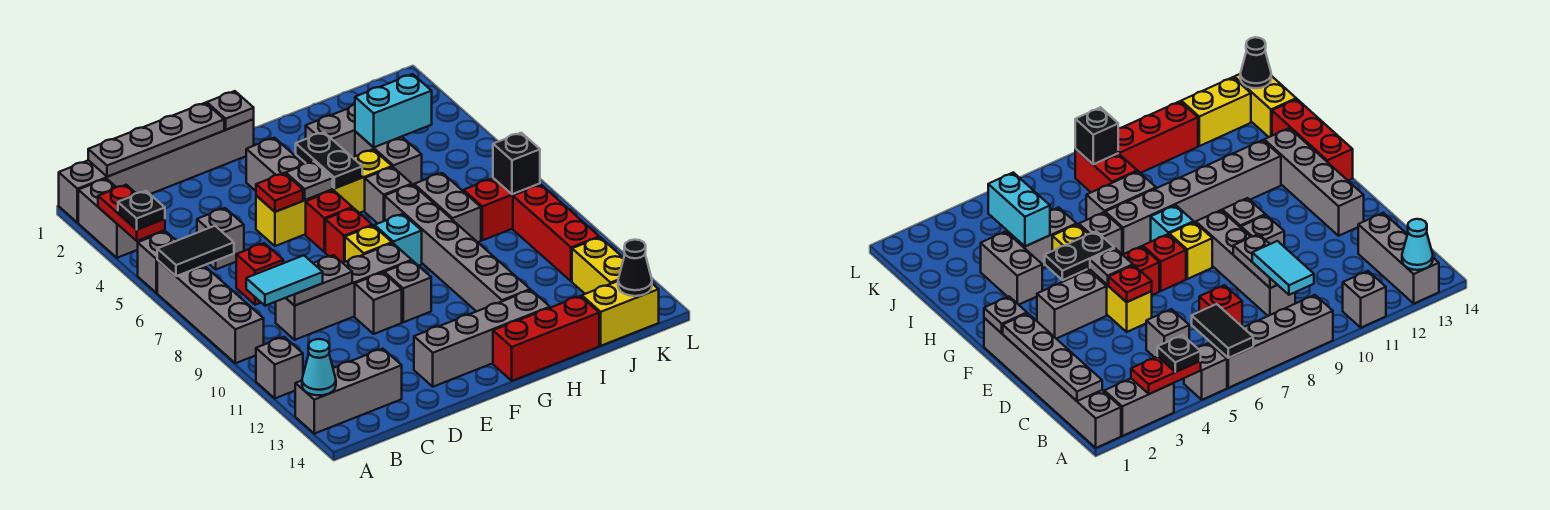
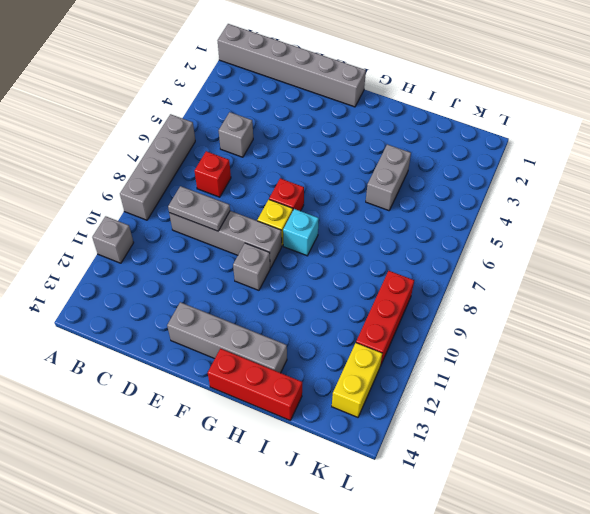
none -> grey brick A2:A3 level 1
none -> grey brick A5 level 1
none -> grey brick A13:C13 level 1
none -> yellow brick E5:H5 level 1

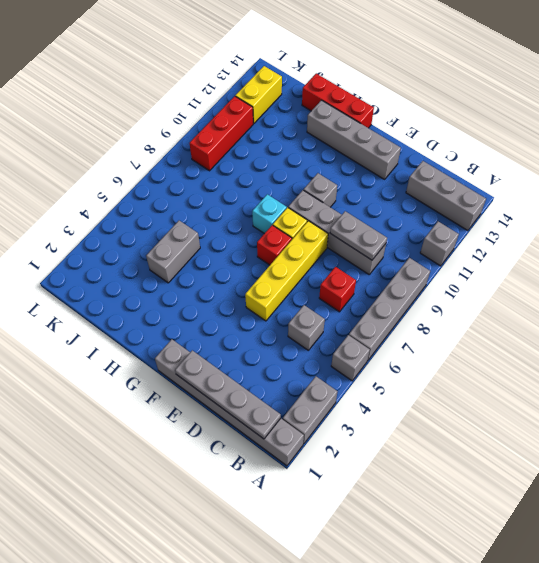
yellow brick E5:E8 level 1 -> yellow brick E5:H5 level 1
none -> grey brick E10 level 1
none -> grey brick F3:F4 level 1
none -> red brick F6 level 1
none -> grey brick H3:I3 level 1

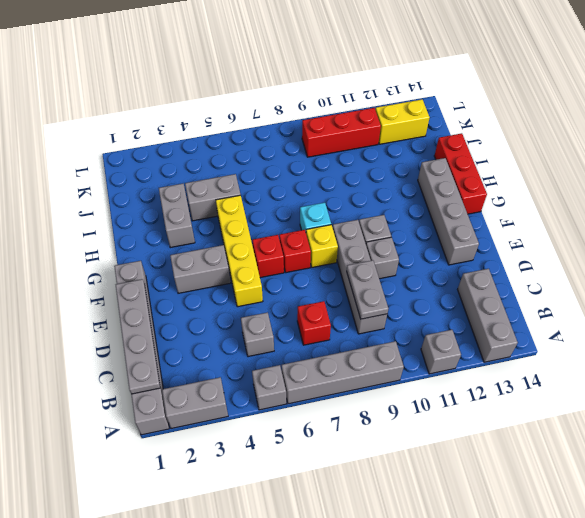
none -> grey brick H6 level 1
none -> grey brick H7:H12 level 1
none -> grey brick I7:I8 level 1
none -> red brick J8:K8 level 1

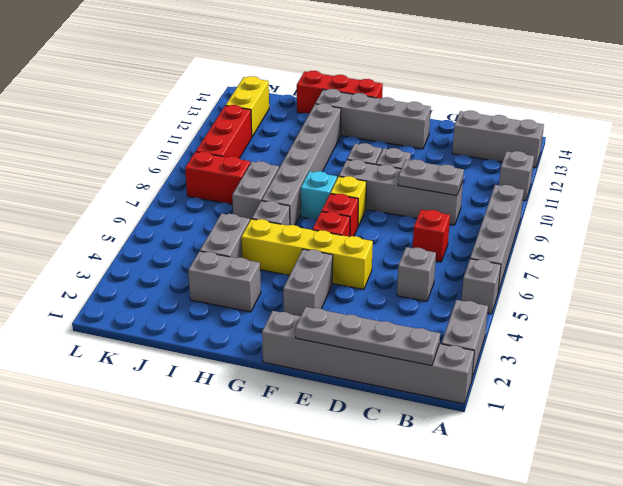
none -> yellow brick J14:K14 level 1
none -> red plate A3:A4 level 2
none -> black tile A6:B6 level 2
none -> cyan cone A13 level 2

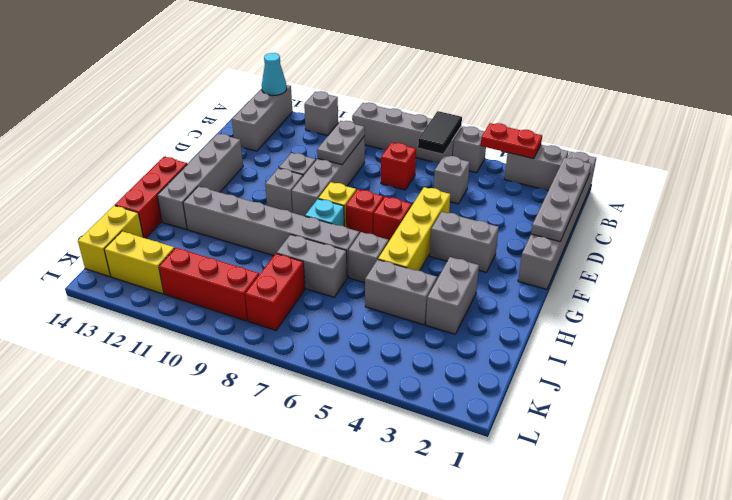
none -> red plate E5 level 2
none -> grey plate F1 level 2
none -> grey plate F5 level 2
none -> black plate G4:G5 level 2

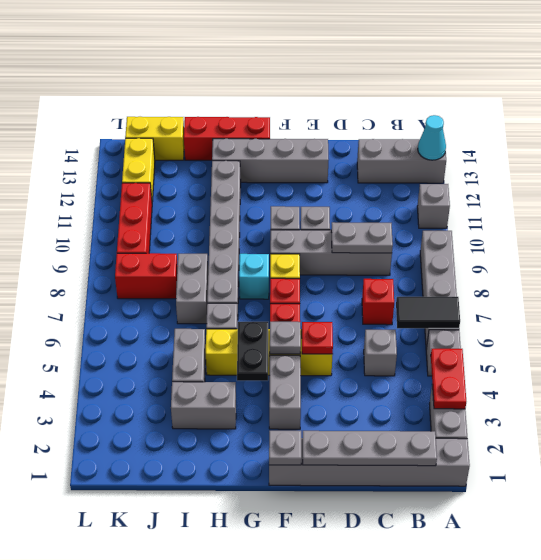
none -> cyan brick I4:J4 level 2
none -> black brick K8 level 2
none -> black cone K14 level 2
none -> black plate A4 level 3

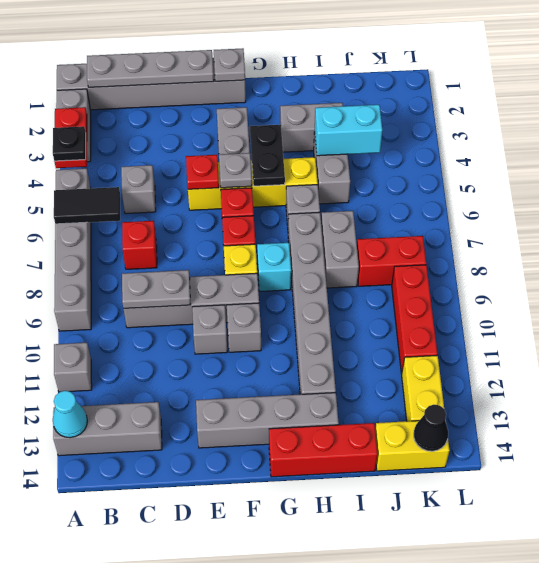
none -> black brick K8 level 2
none -> cyan tile B9:C9 level 3

